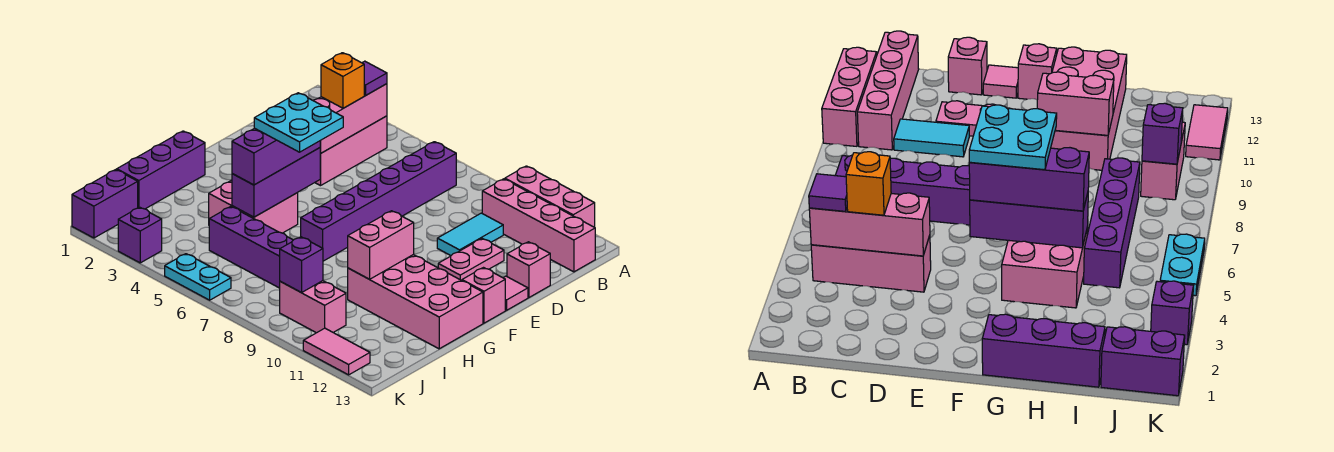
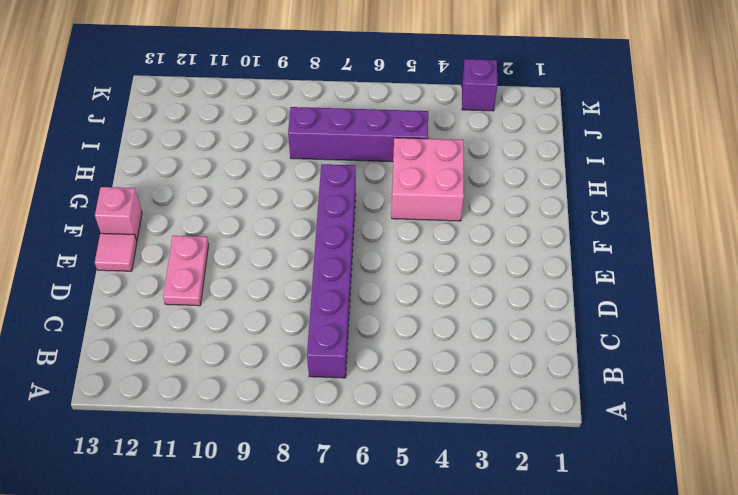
none -> pink brick A10:A12 level 1
none -> pink brick B4:D4 level 1
none -> pink brick B10:B13 level 1

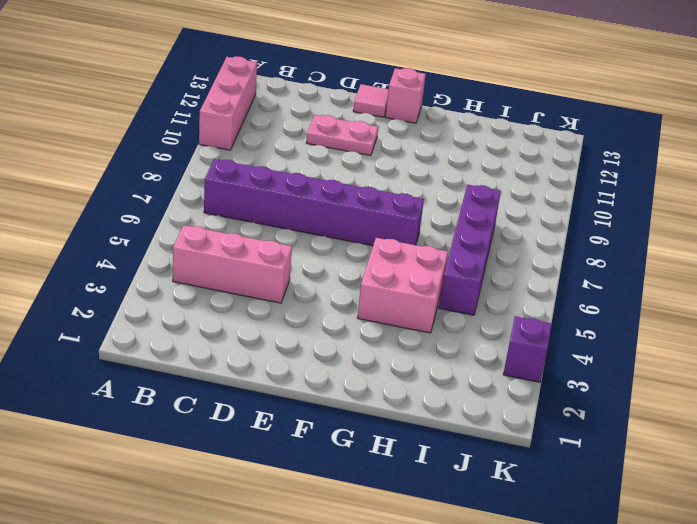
none -> pink brick B10:B13 level 1
none -> cyan tile C10:D10 level 1
none -> pink brick D13 level 1

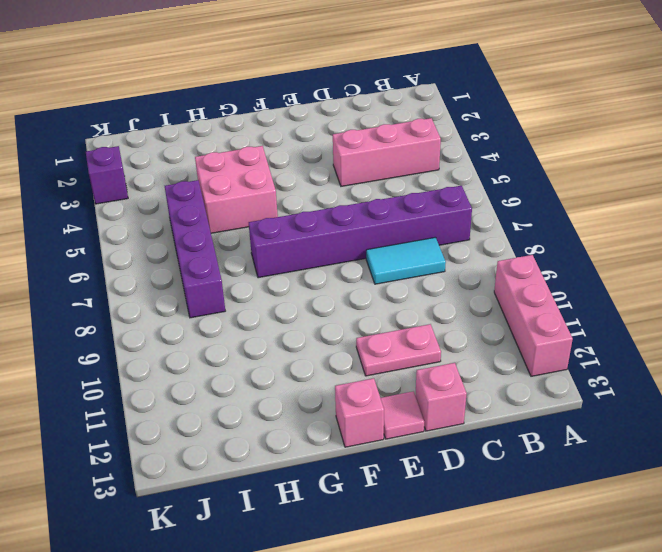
cyan tile C8:D8 level 1 -> cyan tile C10:D10 level 1
none -> pink brick B10:B13 level 1
none -> purple brick G1:I1 level 1
none -> pink brick G10:H13 level 1

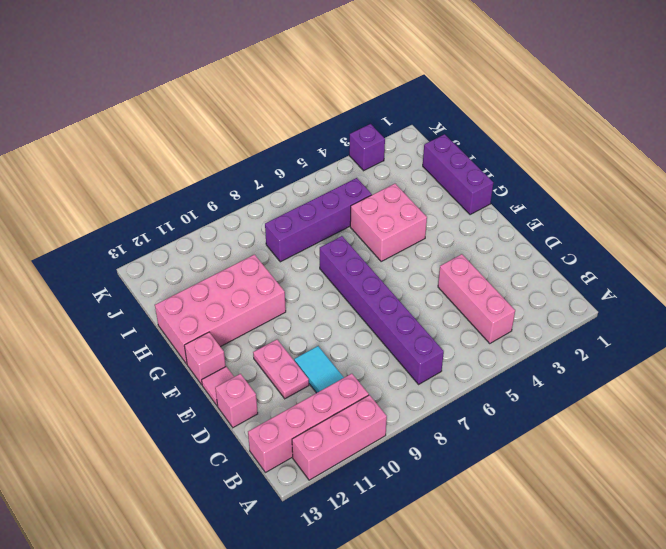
none -> purple brick J1:K1 level 1
none -> pink brick J9:J10 level 1
none -> cyan plate K5:K6 level 1

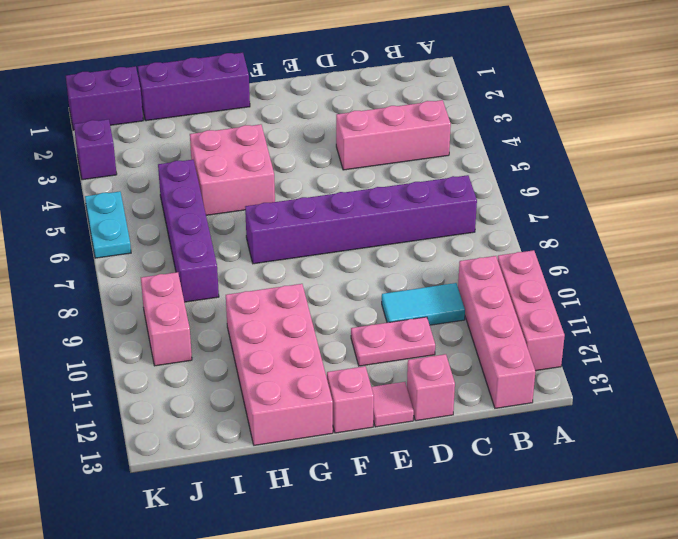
none -> pink tile K11:K12 level 1
none -> pink brick B4:D4 level 2
none -> purple brick F5:H5 level 2

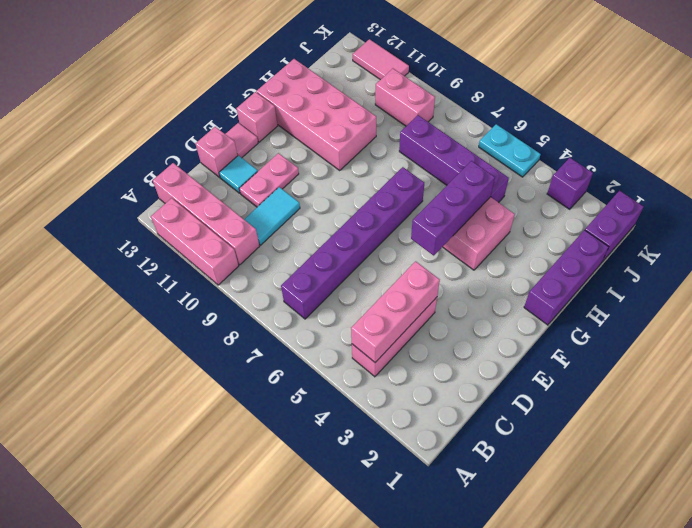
cyan tile D12 level 1 -> none
none -> pink brick G10:H10 level 2
none -> purple brick J9 level 2
none -> purple tile B4 level 3

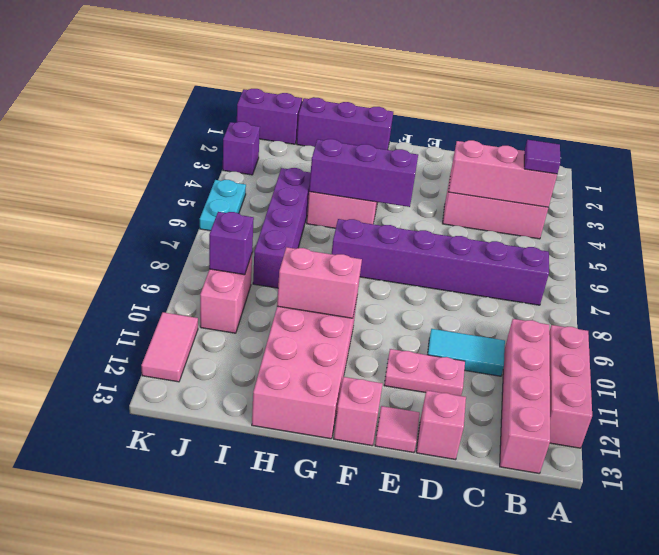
none -> orange brick C4 level 3
none -> purple brick F5:H5 level 3
none -> cyan plate F5:G6 level 4

